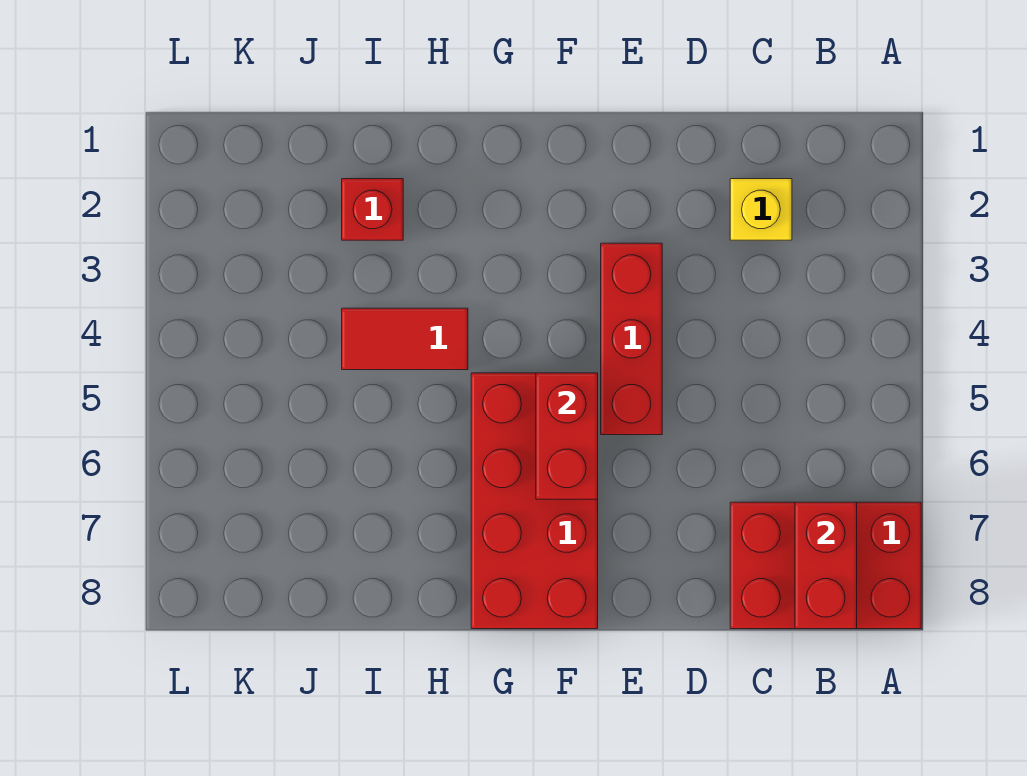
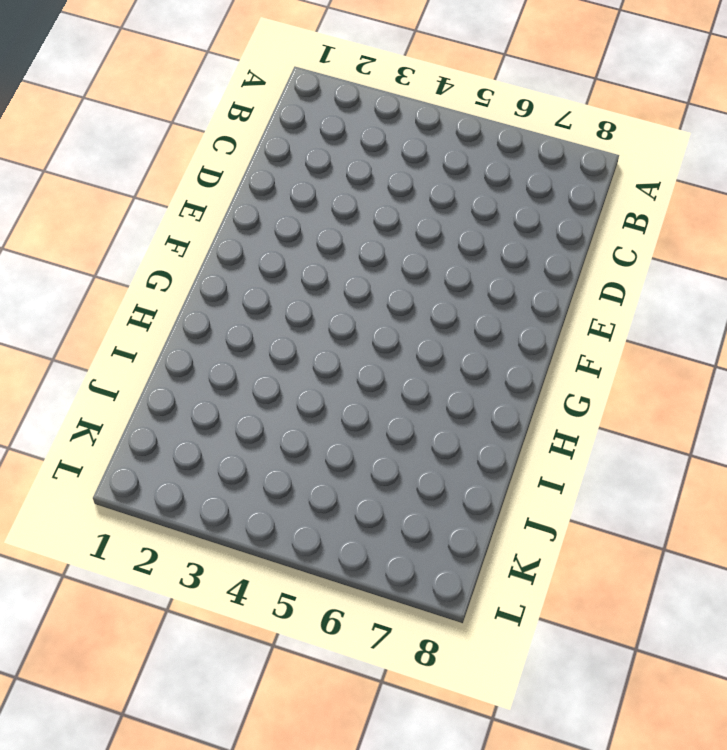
none -> red brick A7:C8 level 1
none -> yellow brick C2 level 1

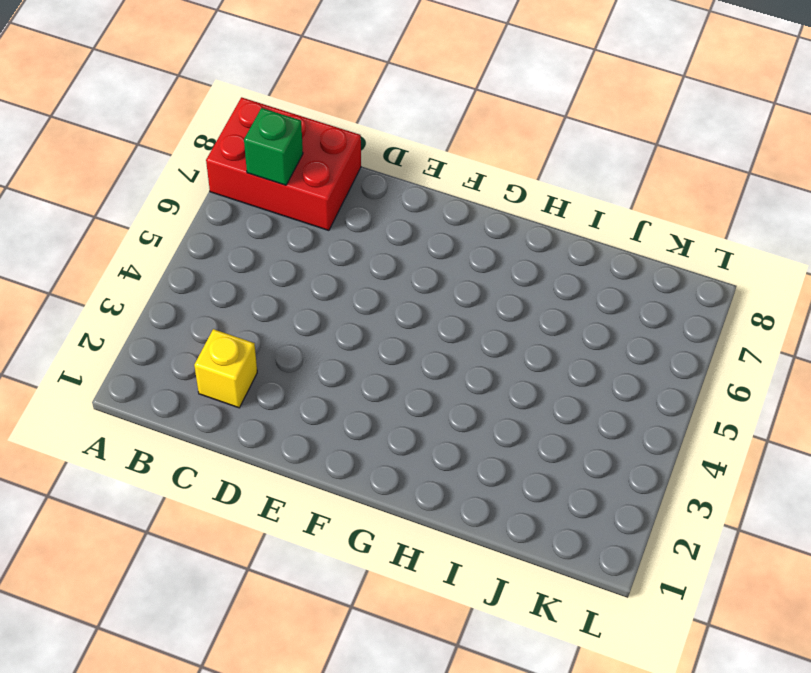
green brick B7 level 2 -> red brick B7:B8 level 2
none -> red brick E3:E5 level 1
none -> red brick F5:G8 level 1

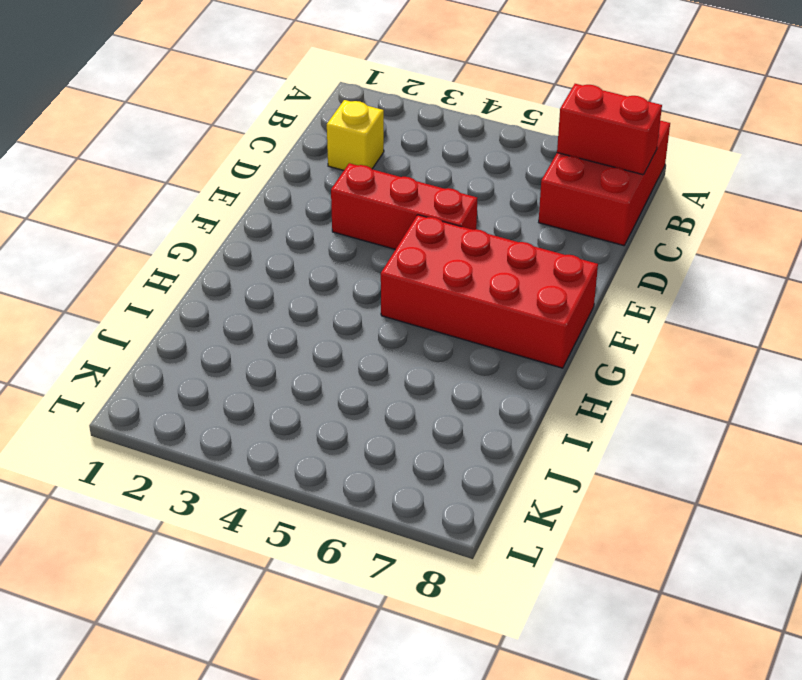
none -> red tile H4:I4 level 1
none -> red brick I2 level 1

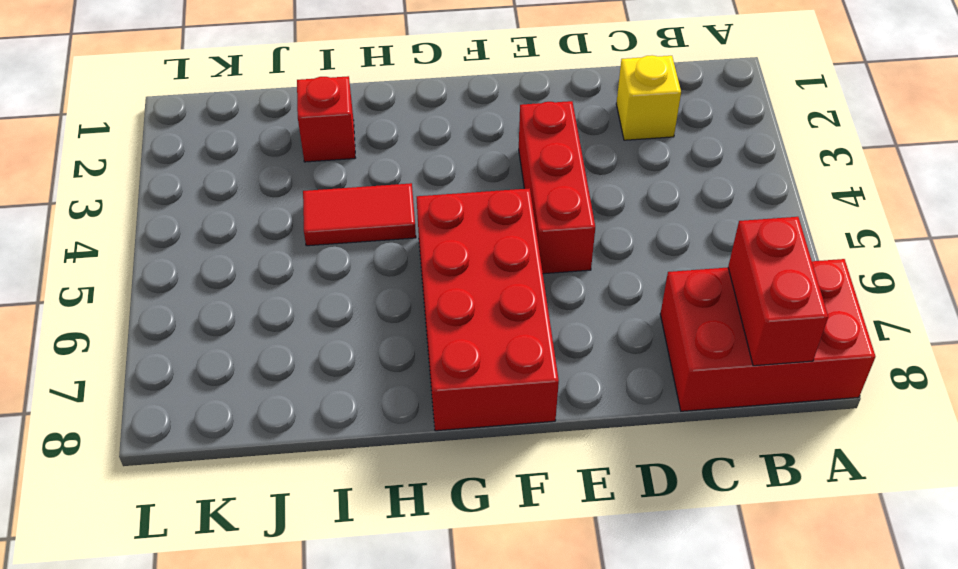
none -> red brick F5:F6 level 2

